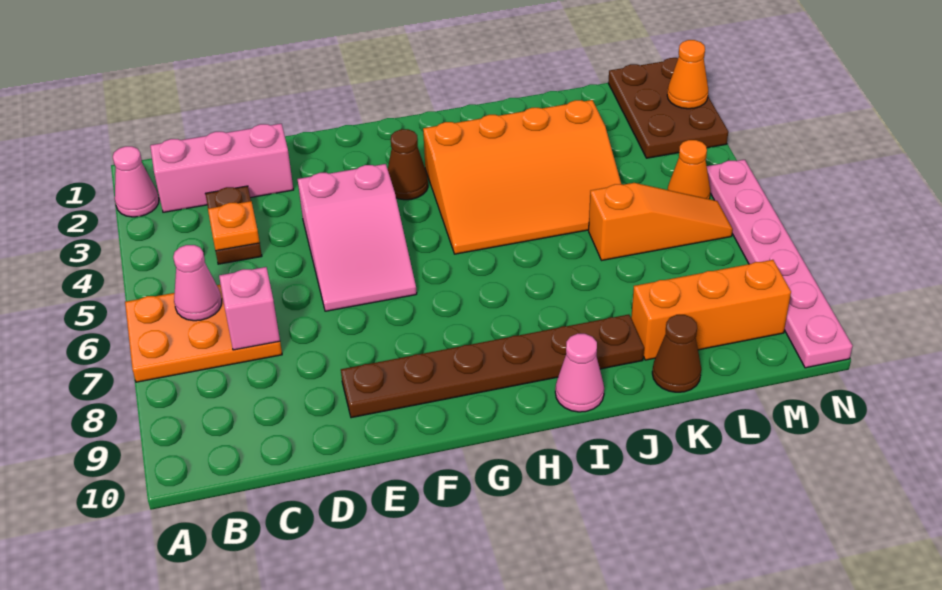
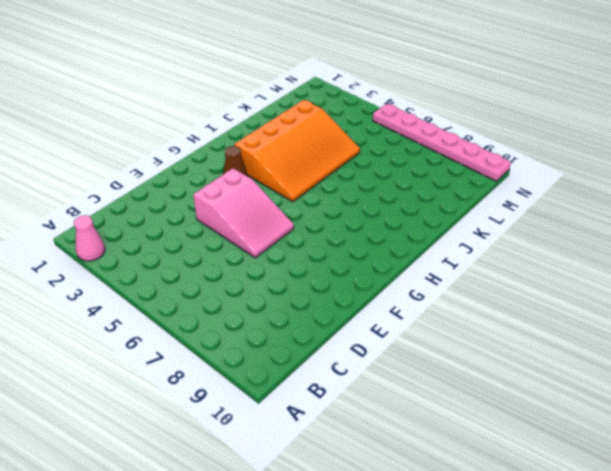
none -> orange plate A6:C7 level 1
none -> pink brick B2:D2 level 1
none -> brown plate C3:C4 level 1

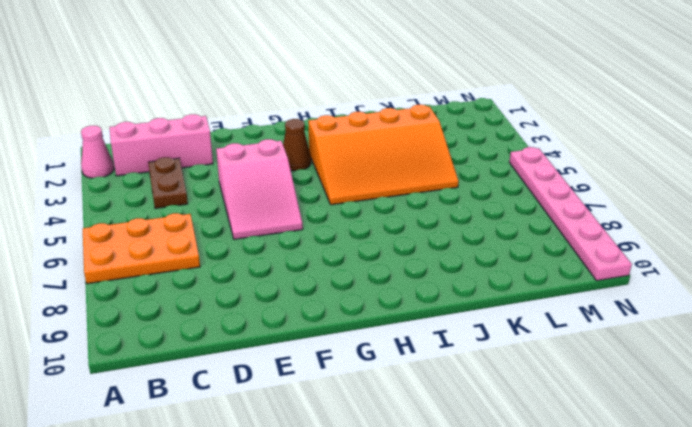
none -> brown plate E9:J9 level 1
none -> pink cone I10 level 1
none -> orange slope K6:M6 level 1 top K

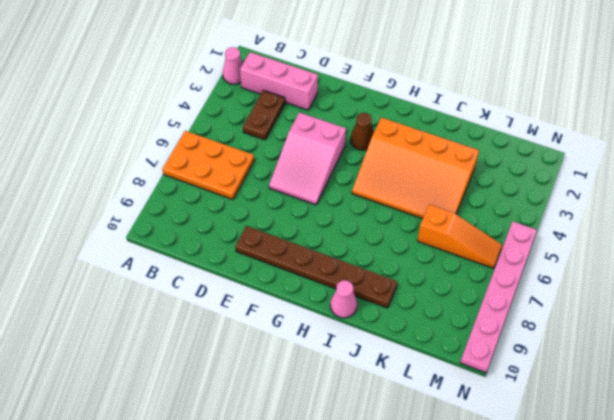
none -> orange brick K9:M9 level 1
none -> brown cone K10 level 1
none -> brown plate M1:N3 level 1

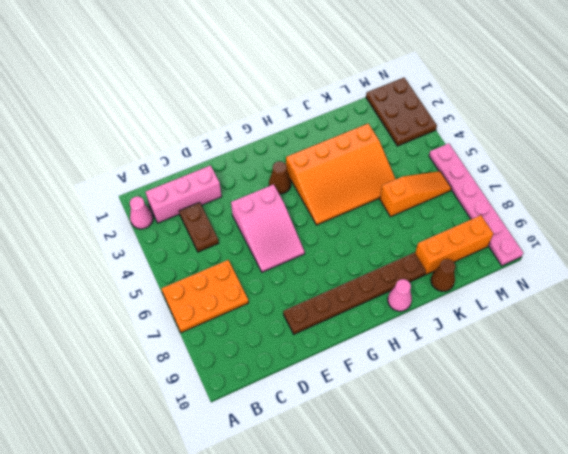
none -> orange cone M5 level 1
none -> pink cone B6 level 2
none -> orange plate C4 level 2

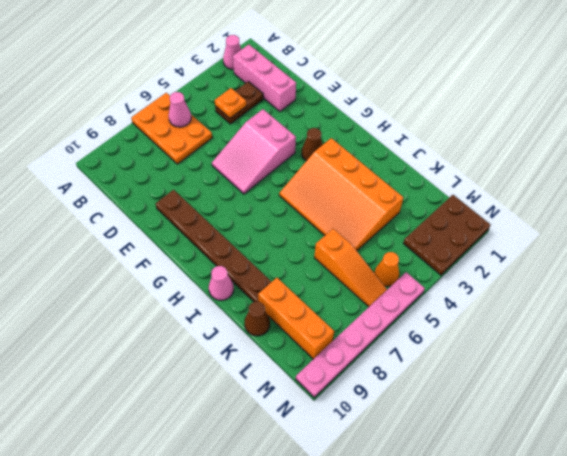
none -> pink brick C7 level 2
none -> orange cone N2 level 2

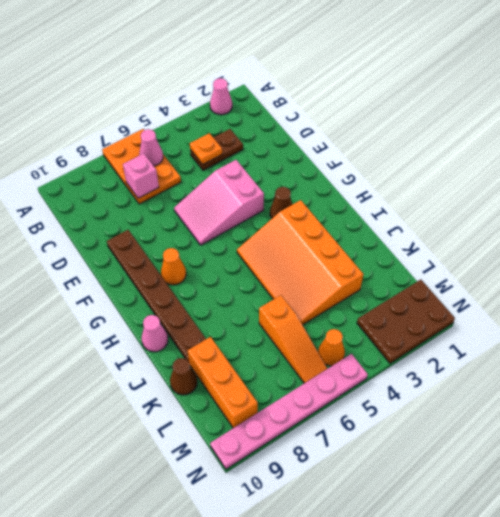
orange cone G8 level 1 -> orange cone N2 level 2
none -> pink brick B2:D2 level 1

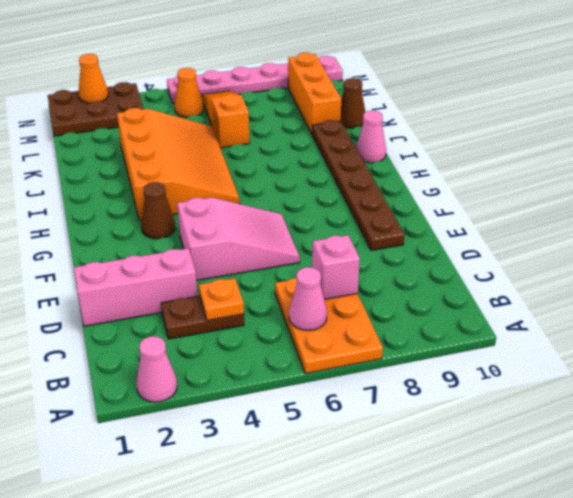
pink brick D1:D3 level 1 -> pink brick B2:D2 level 1

